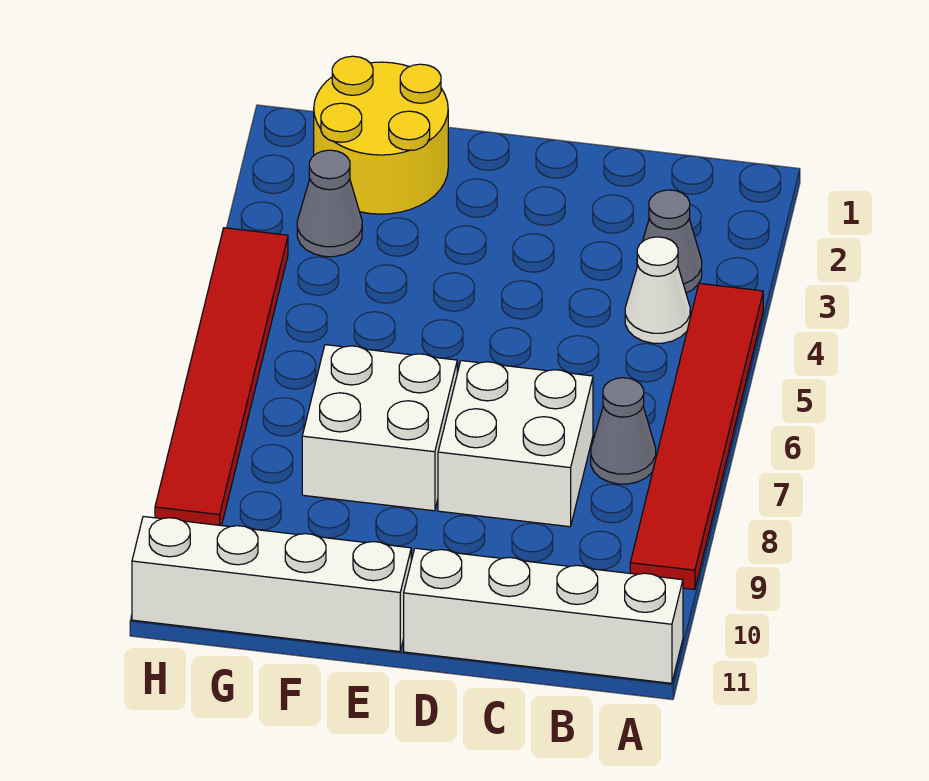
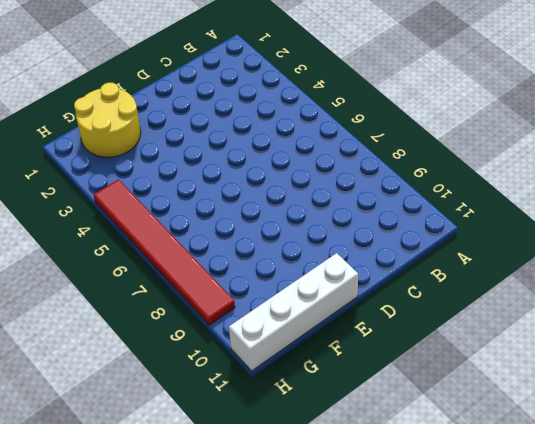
none -> red tile A4:A9 level 1
none -> white brick A11:D11 level 1

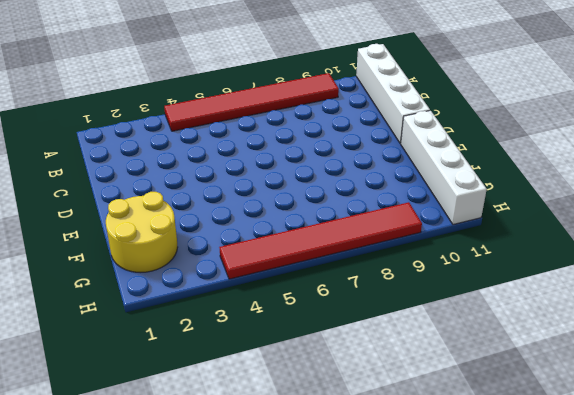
none -> grey cone B3 level 1
none -> white cone B4 level 1

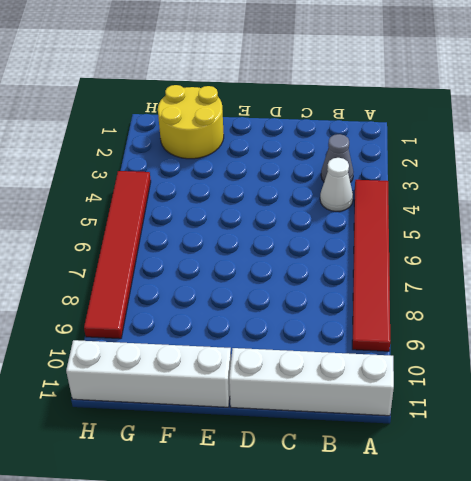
none -> grey cone B7 level 1
none -> white brick C7:D8 level 1

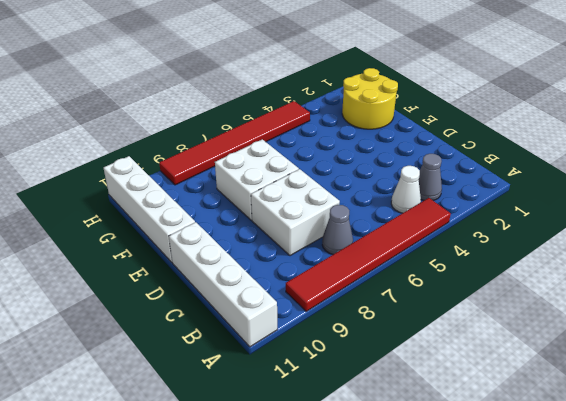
none -> grey cone G3 level 1

